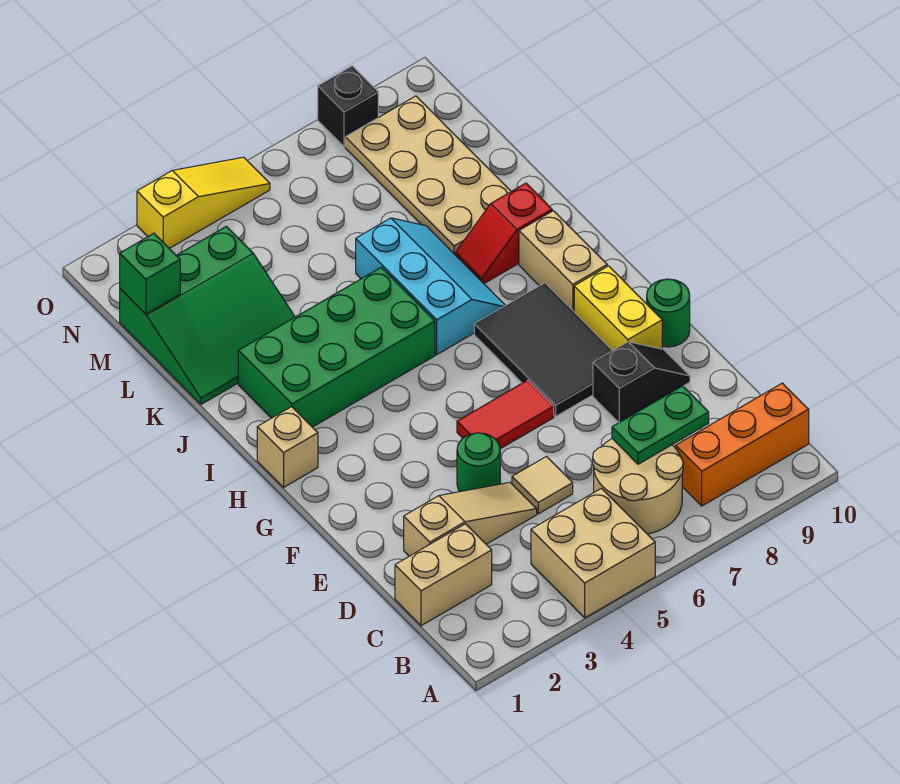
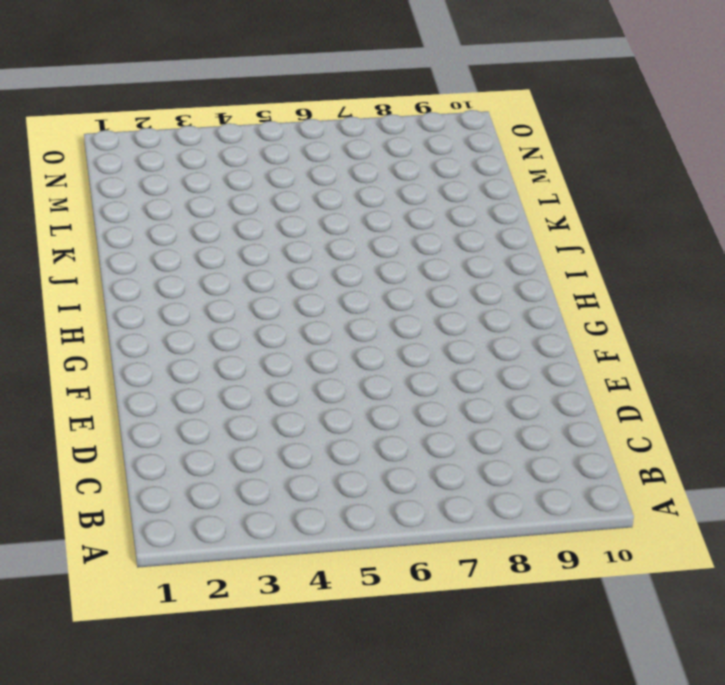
none -> tan brick A4:B5 level 1
none -> tan round brick B6:C7 level 1
none -> orange brick B8:B10 level 1

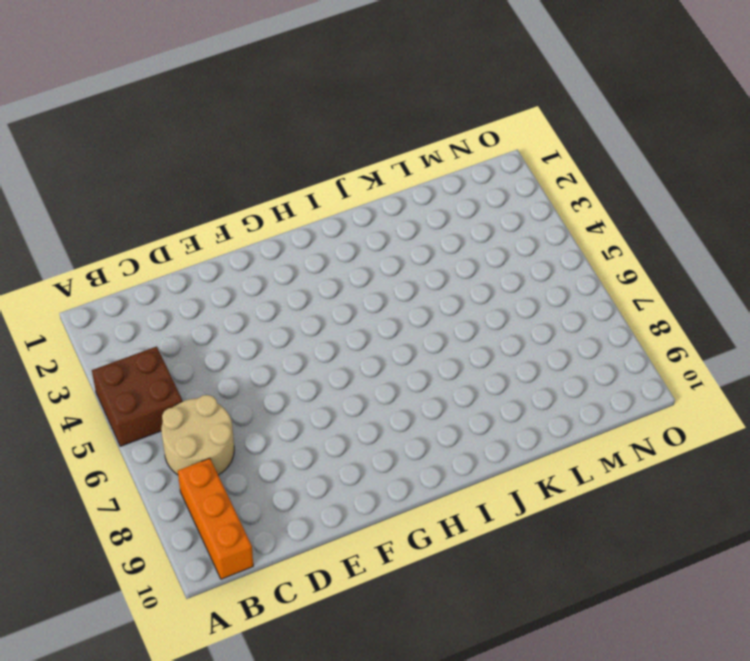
brown brick A4:B5 level 1 -> tan brick A4:B5 level 1
none -> tan brick C1:C2 level 1
none -> tan slope D2:D4 level 1 top 2
none -> tan tile D5 level 1

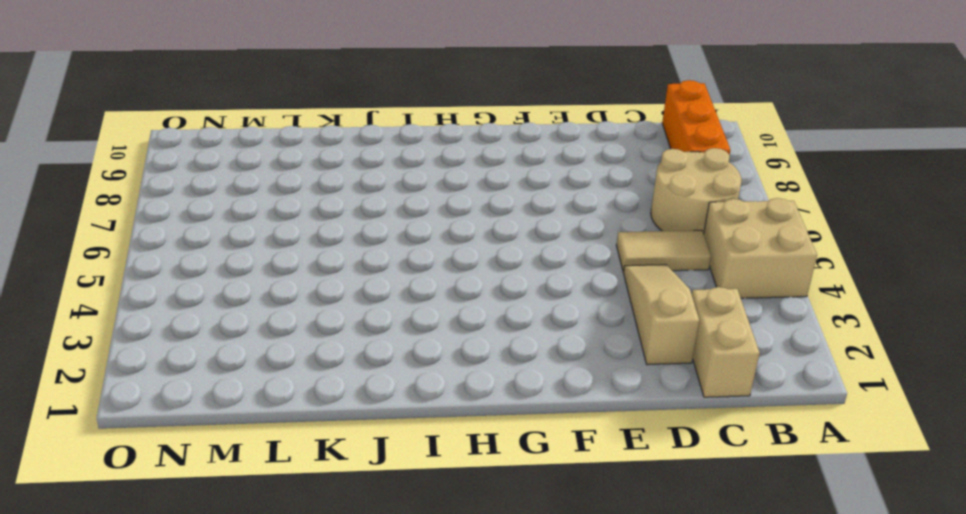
tan tile C5:D5 level 1 -> tan tile D5 level 1
none -> green round brick E4 level 1
none -> black slope E8:E9 level 1 top 8
none -> red tile F5:F6 level 1

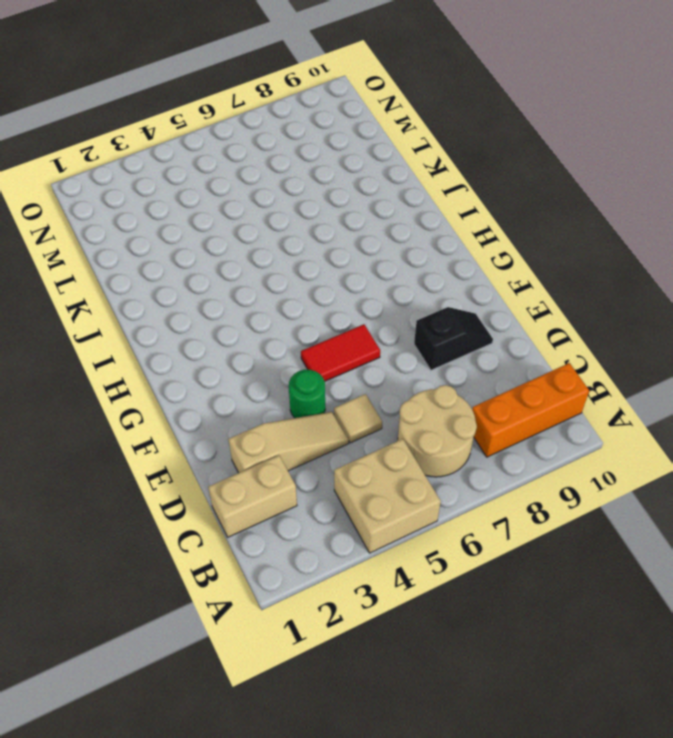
none -> black tile F7:H8 level 1
none -> yellow brick F9:G9 level 1
none -> green round brick F10 level 1

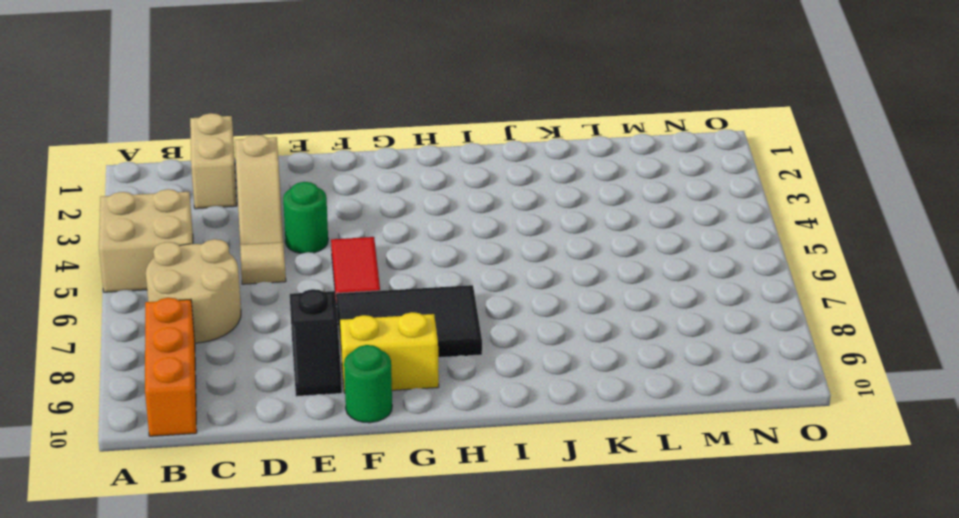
none -> tan brick H1 level 1
none -> tan brick H9:I9 level 1
none -> green brick I2:J5 level 1

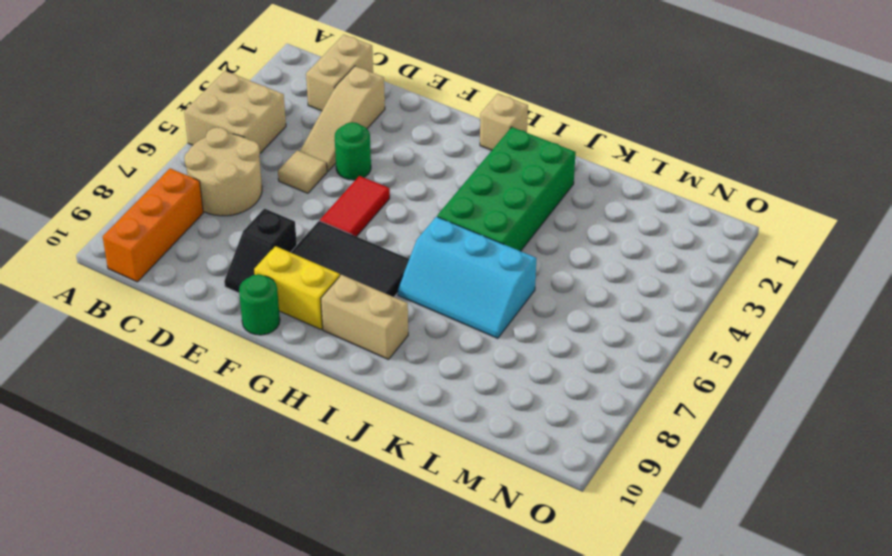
none -> red slope J8:J9 level 1 top 9
none -> green slope K1:M3 level 1 top M
none -> tan plate K8:N9 level 1

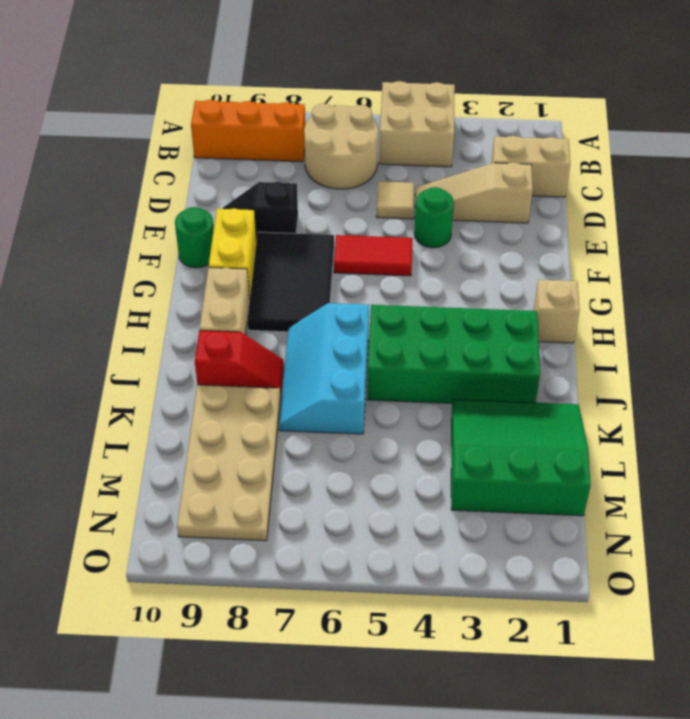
none -> yellow slope O3:O5 level 1 top 3
none -> black brick O8 level 1
none -> green plate C7:C8 level 2

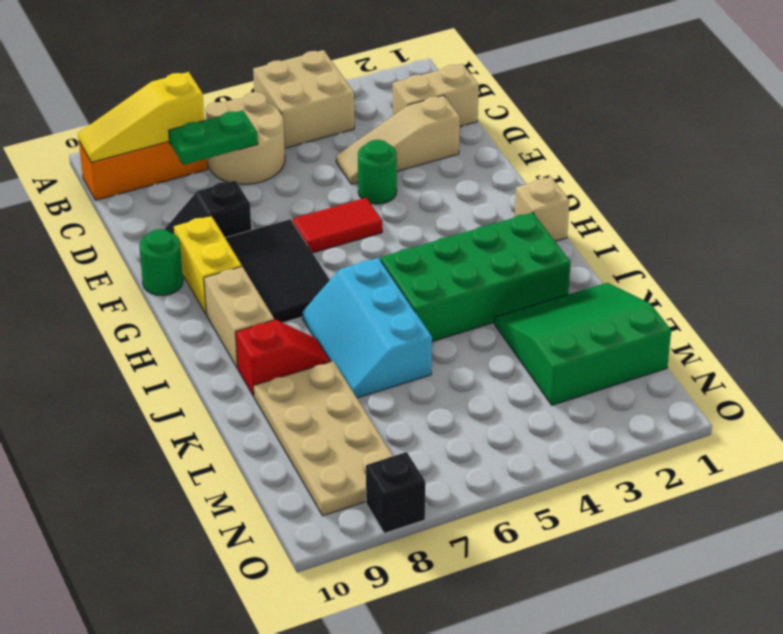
yellow slope B8:B10 level 2 top 8 -> yellow slope O3:O5 level 1 top 3
none -> tan tile D5 level 1
none -> green brick M1 level 2

